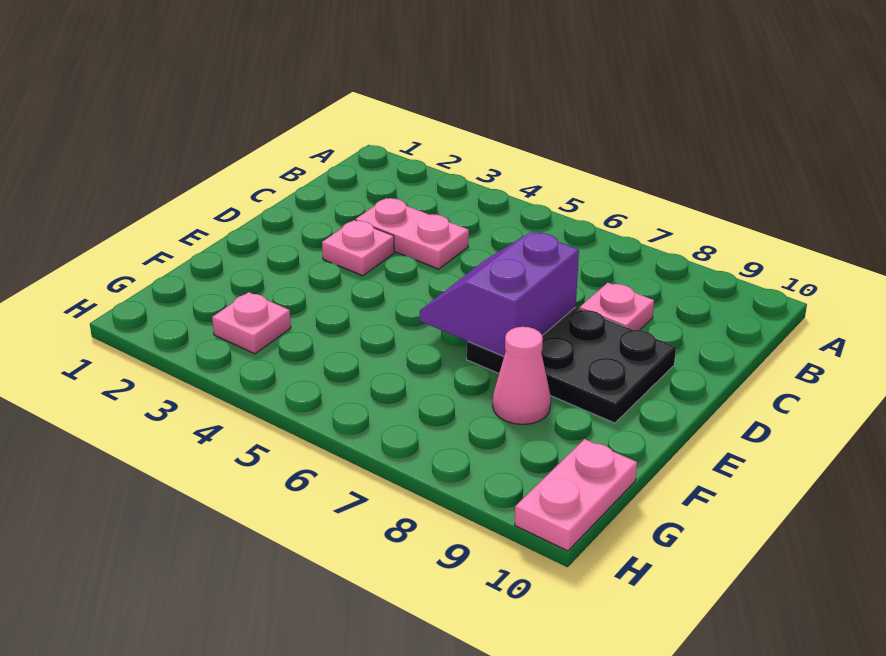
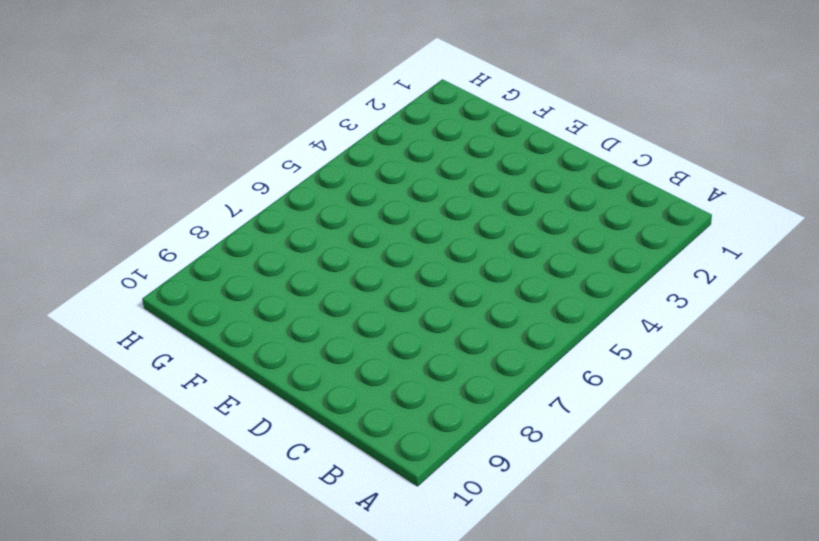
none -> pink plate C3:C4 level 1
none -> pink plate C8 level 1

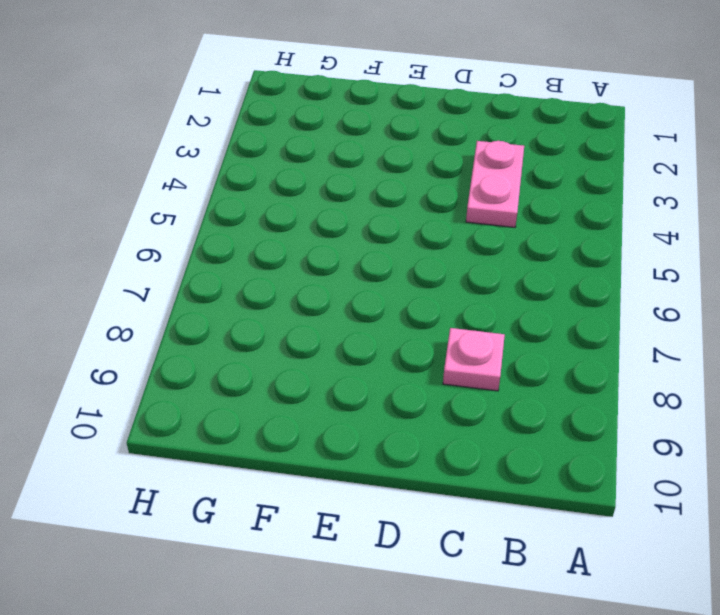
none -> pink plate D3 level 1
none -> black plate D7:E9 level 1

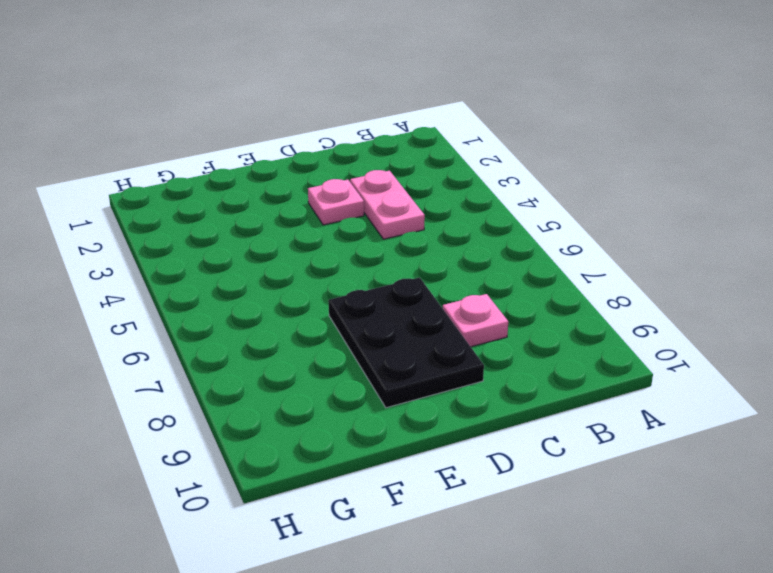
none -> pink cone F8 level 1
none -> pink plate G3 level 1

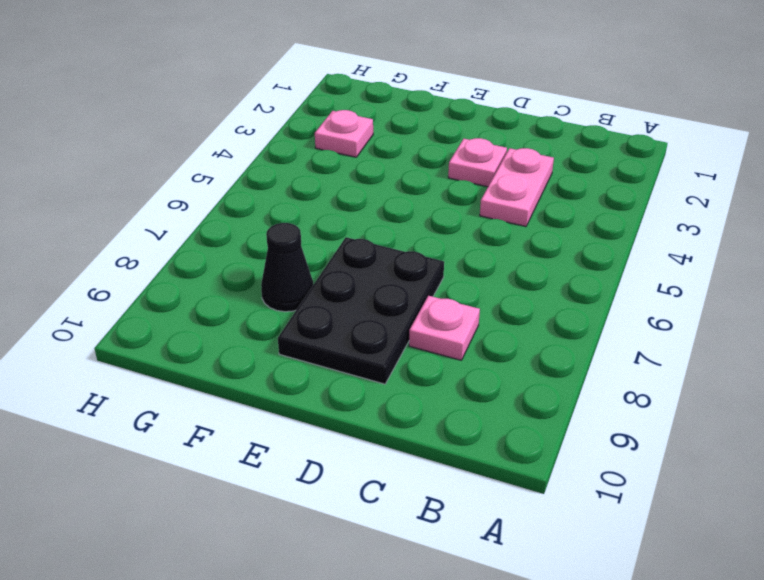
black cone F8 level 1 -> pink cone F8 level 1
none -> pink plate G10:H10 level 1
none -> purple slope D6:E7 level 2 top 7

